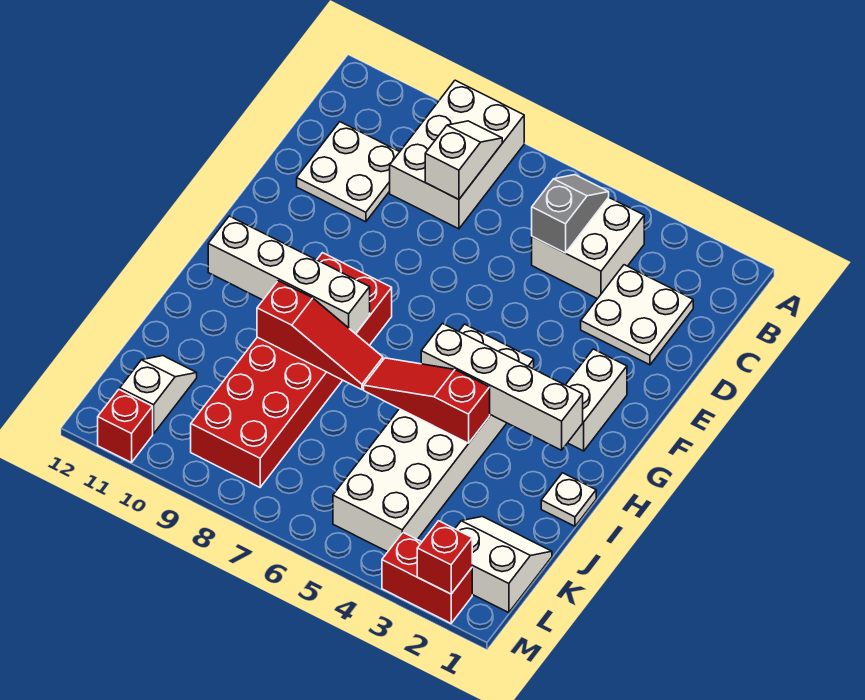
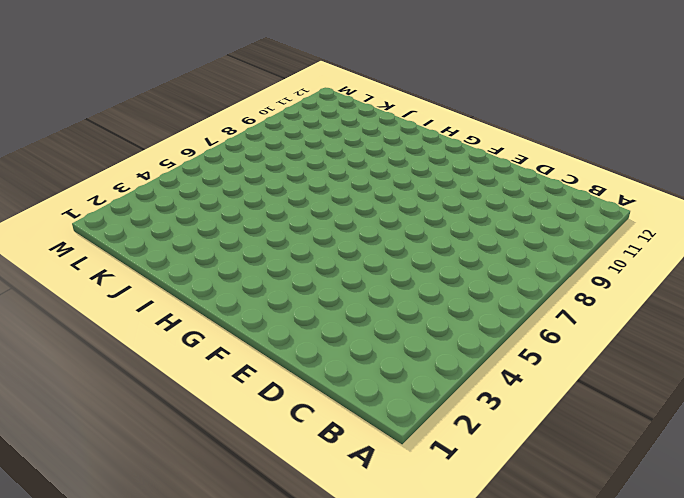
none -> white brick A8:C9 level 1
none -> white brick B4:C5 level 1
none -> white plate C2:D3 level 1

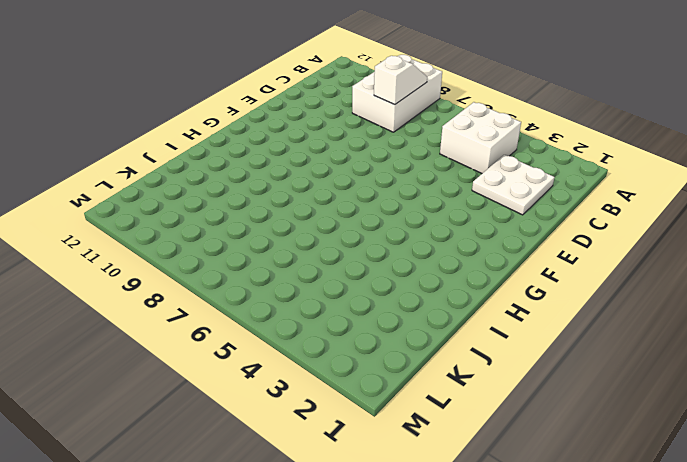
none -> white plate C10:D11 level 1
none -> white brick F2:G2 level 1
none -> white brick G4:L5 level 1

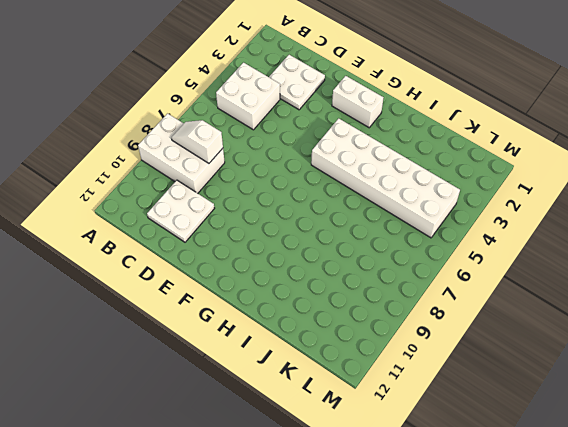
none -> red brick G8:L9 level 1
none -> white plate I1 level 1
none -> white slope K1:L2 level 1 top L

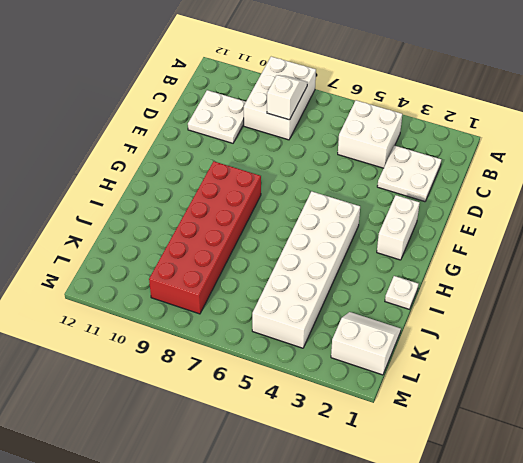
none -> white slope K11:L11 level 1 top L
none -> red brick M2:M3 level 1
none -> red brick M11 level 1

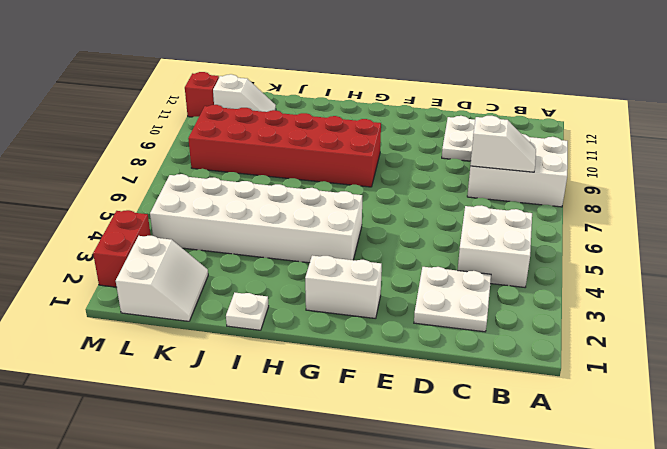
none -> grey slope B5:C5 level 2 top C
none -> white brick H2:H5 level 2
none -> white brick H8:H11 level 2

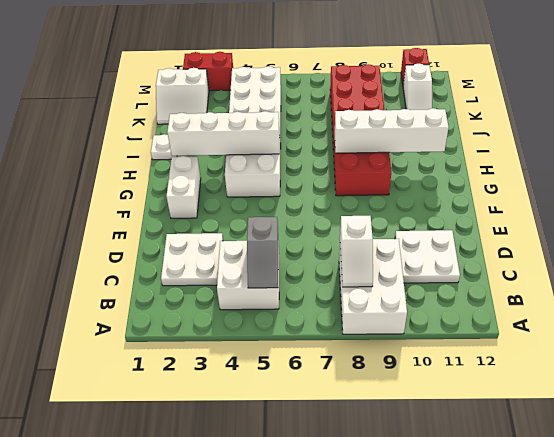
none -> red slope I4:I6 level 2 top 4
none -> red slope I7:I9 level 2 top 9
none -> red brick M2 level 2

